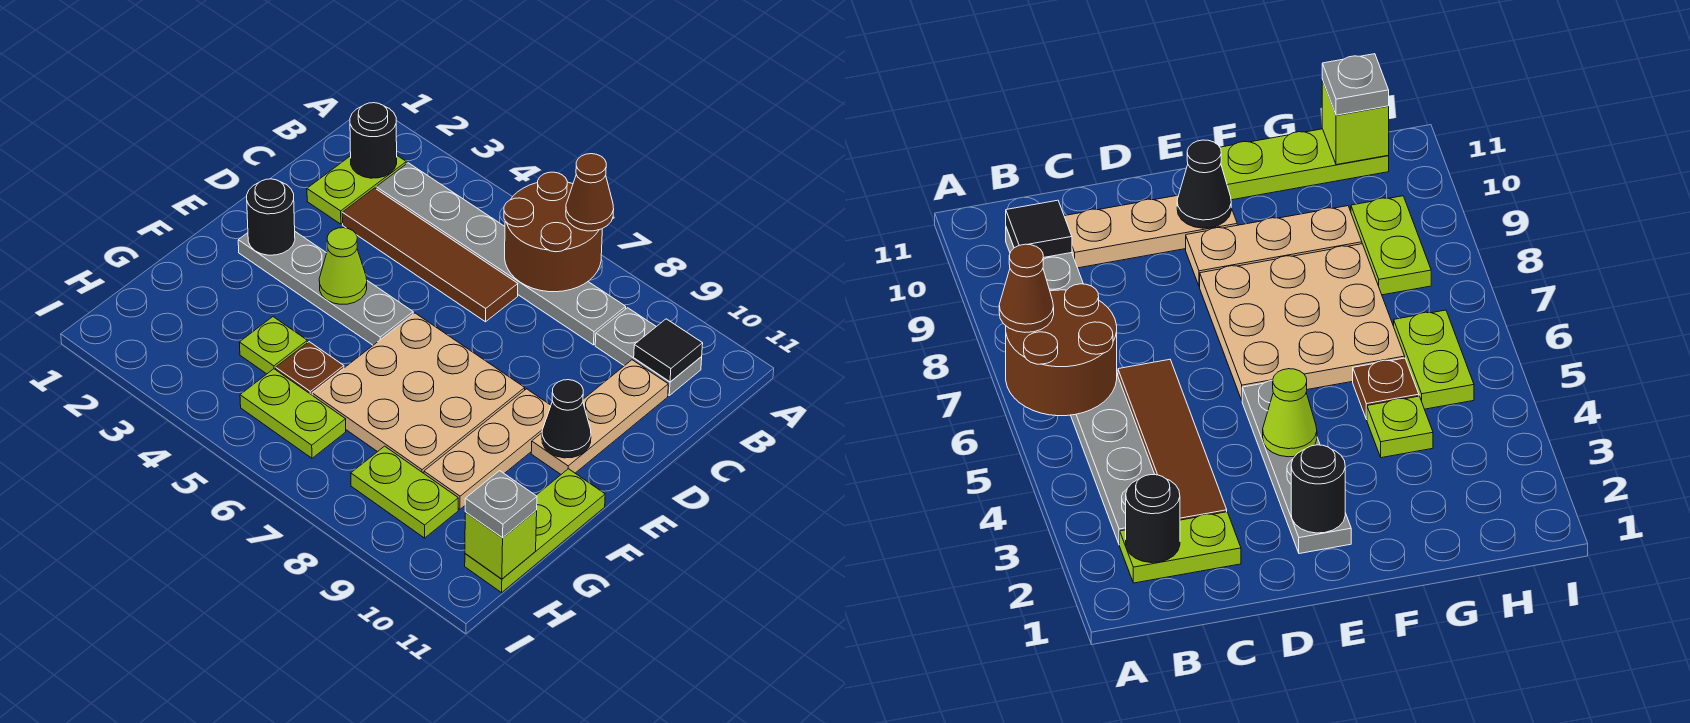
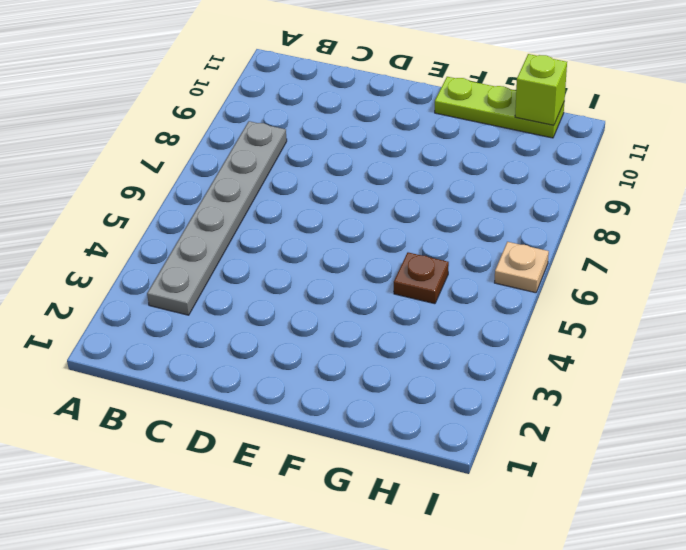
tan plate I6 level 1 -> none
none -> lime plate B2:C2 level 1
none -> grey plate B9:B10 level 1
none -> brown tile C3:C6 level 1

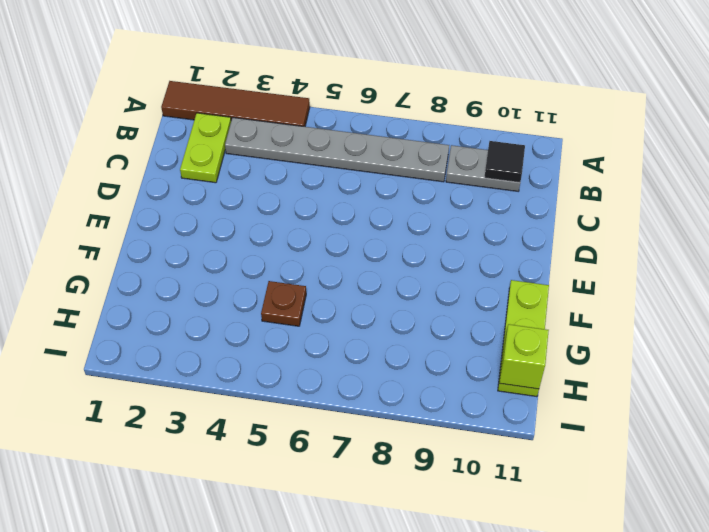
brown tile A1:A4 level 1 -> brown tile C3:C6 level 1
none -> tan plate C10:E10 level 1
none -> grey plate E2:E5 level 1
none -> tan plate E6:G8 level 1

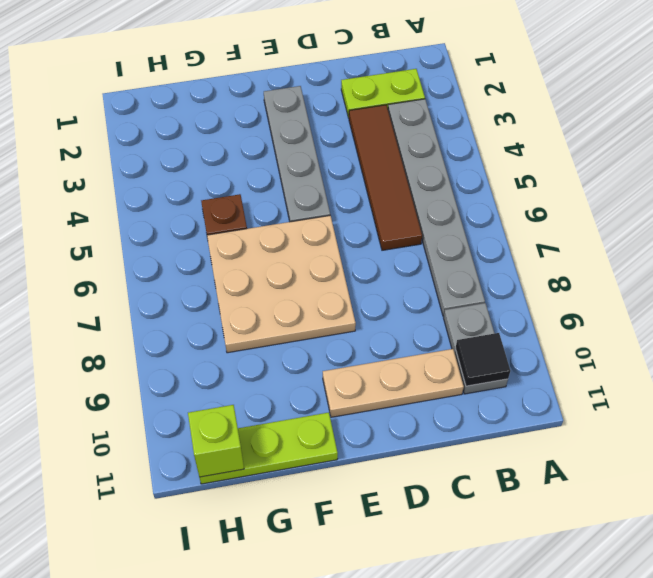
none -> tan plate E9:G9 level 1
none -> lime plate G4 level 1
none -> lime plate H5:H6 level 1

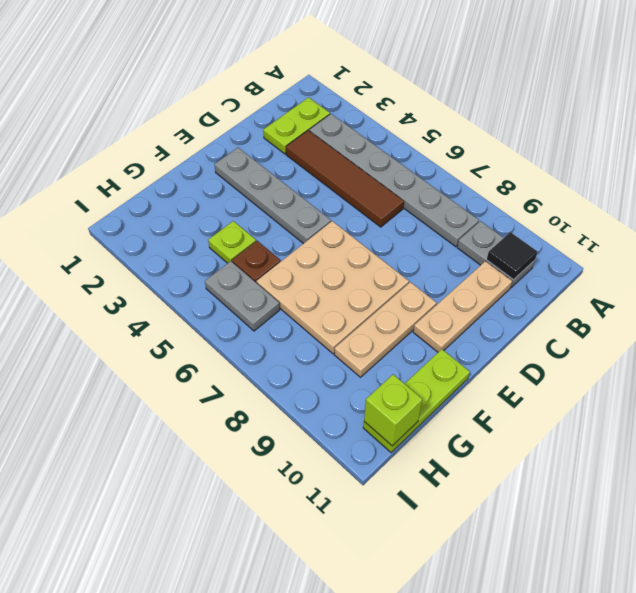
grey plate H5:H6 level 1 -> lime plate H5:H6 level 1
none -> lime plate H8:H9 level 1
none -> brown round brick A6:B7 level 2
none -> black round brick B2 level 2

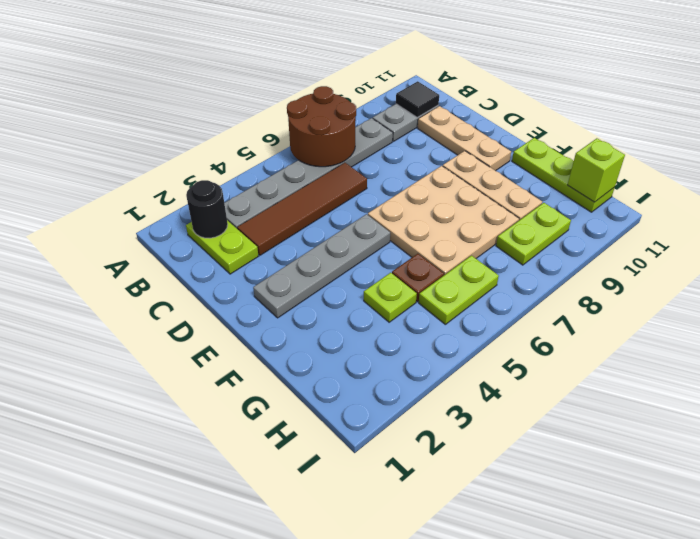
none -> black round brick E2 level 2
none -> lime cone E4 level 2
none -> black cone E10 level 2

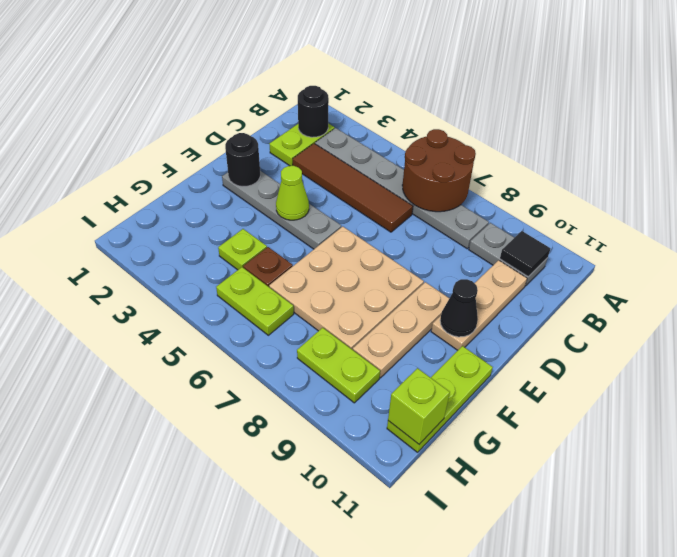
none -> brown cone A7 level 3
none -> grey plate H11 level 3

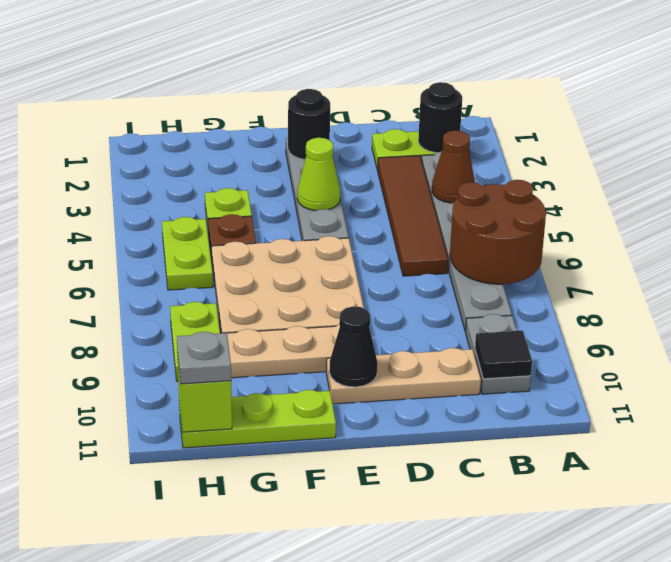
brown cone B4 level 2 -> brown cone A7 level 3

